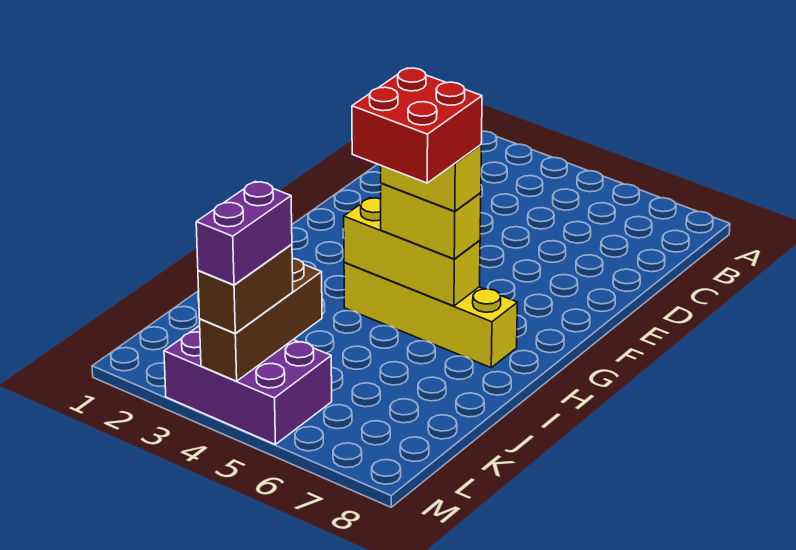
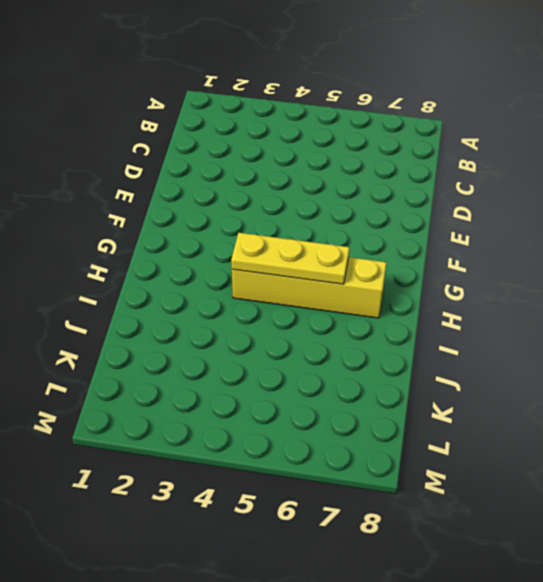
yellow plate H4:H6 level 2 -> yellow brick H4:H6 level 2
none -> purple brick L3:M5 level 1
none -> brown brick K4:M4 level 2

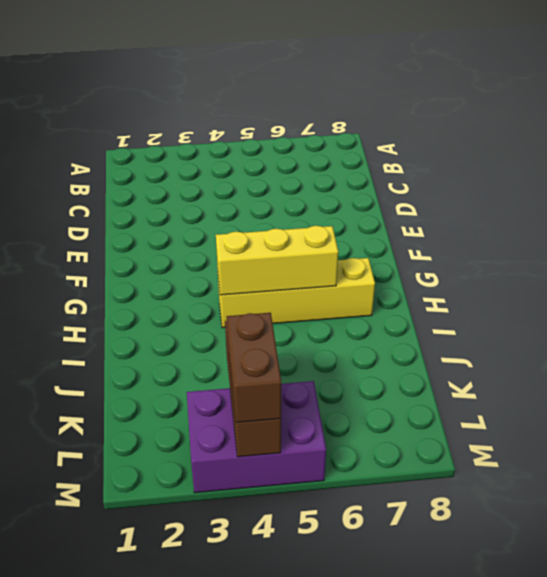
none -> yellow brick H5:H6 level 3
none -> yellow brick H5:H6 level 4

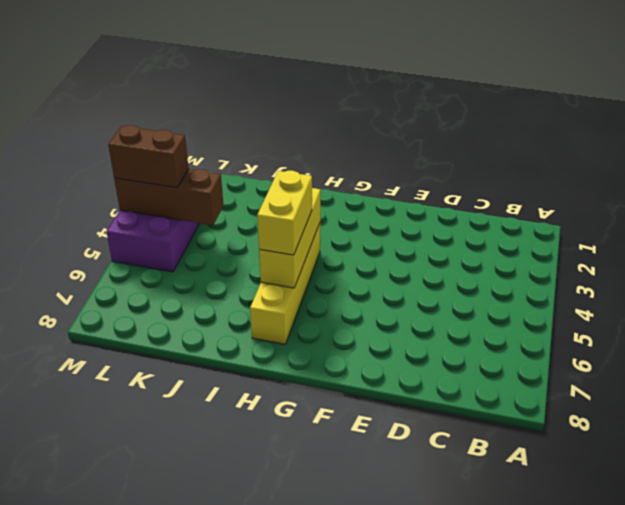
none -> yellow brick H5:H6 level 4
none -> purple brick L4:M4 level 4

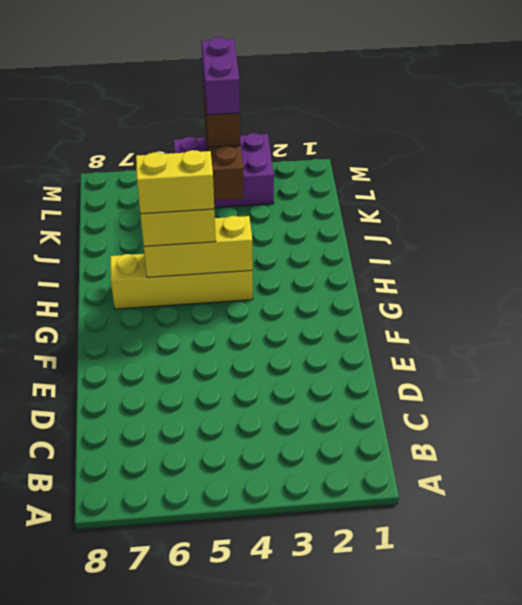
none -> red brick H5:I6 level 5

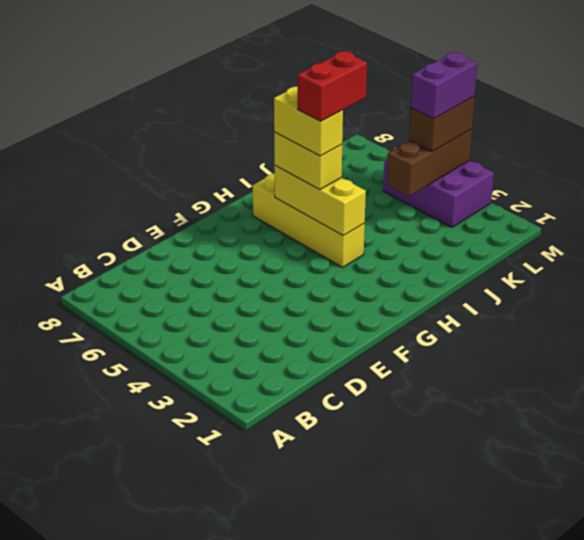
red brick H5:I5 level 5 -> red brick H5:I6 level 5

